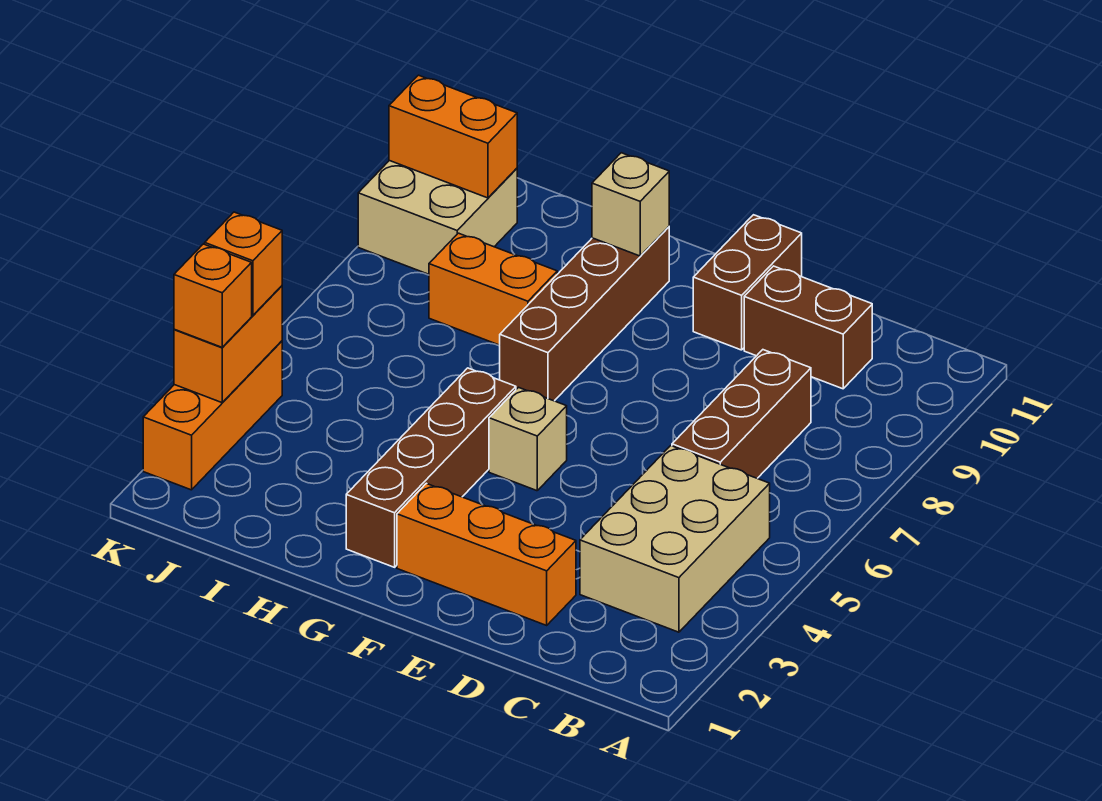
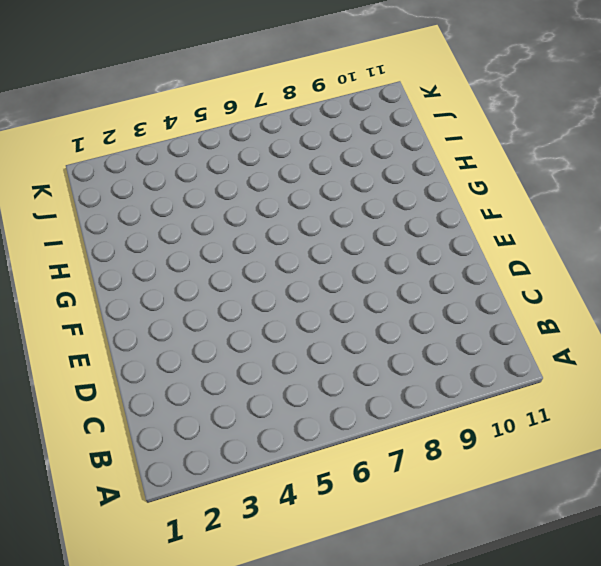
none -> tan brick B3:C5 level 1
none -> brown brick C6:C8 level 1
none -> brown brick C10:D10 level 1

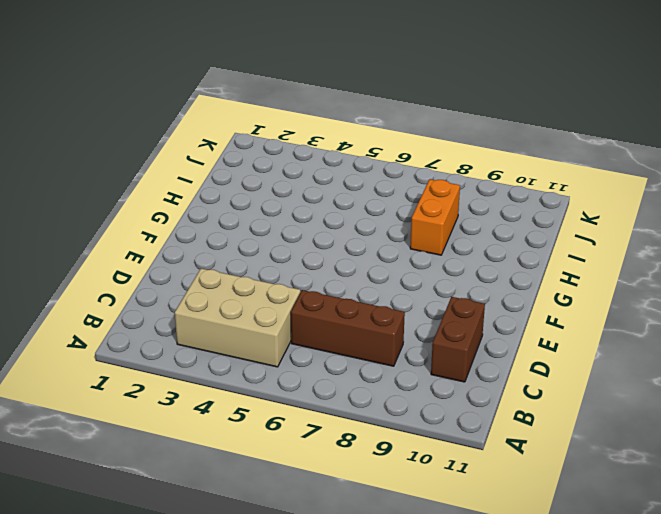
none -> orange brick D2:F2 level 1
none -> brown brick E10:E11 level 1
none -> tan brick F5 level 1

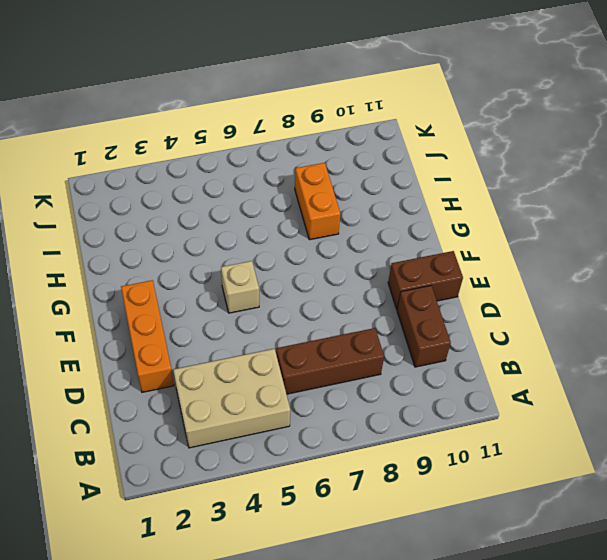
none -> brown brick G2:G5 level 1
none -> brown brick G7:G10 level 1
none -> tan brick J9:K10 level 1

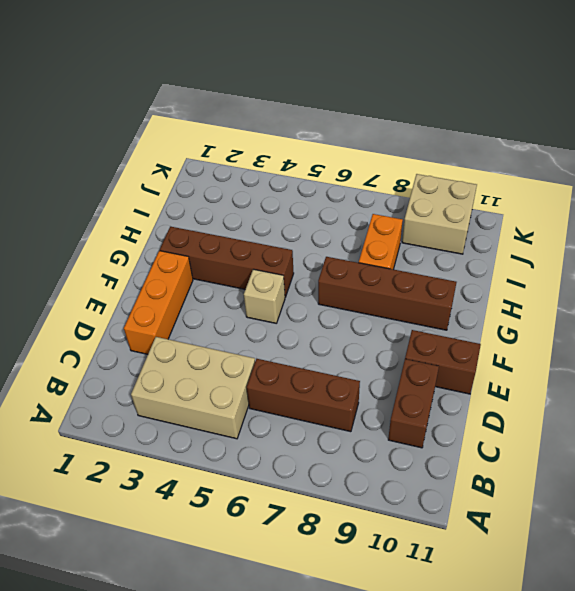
none -> orange brick K2:K4 level 1
none -> tan brick G10 level 2
none -> orange brick J10:K10 level 2

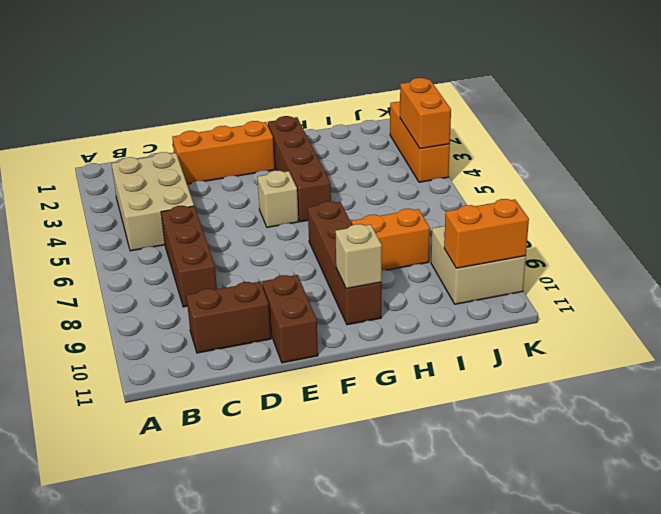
none -> orange brick K3 level 3
none -> orange brick K4 level 3

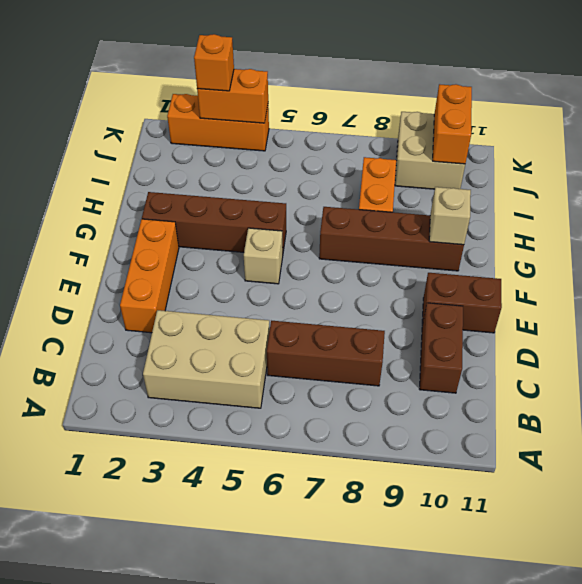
none -> orange brick K4 level 3

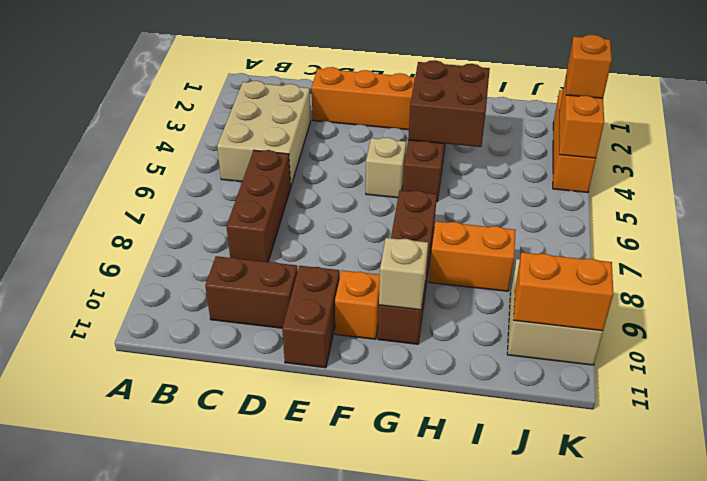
orange brick F10 level 1 -> orange brick K4 level 3
brown brick G3:H4 level 2 -> none

